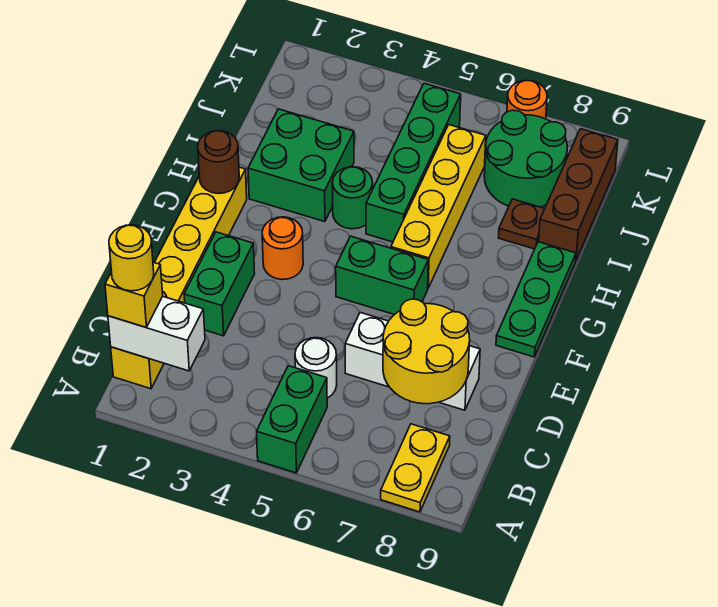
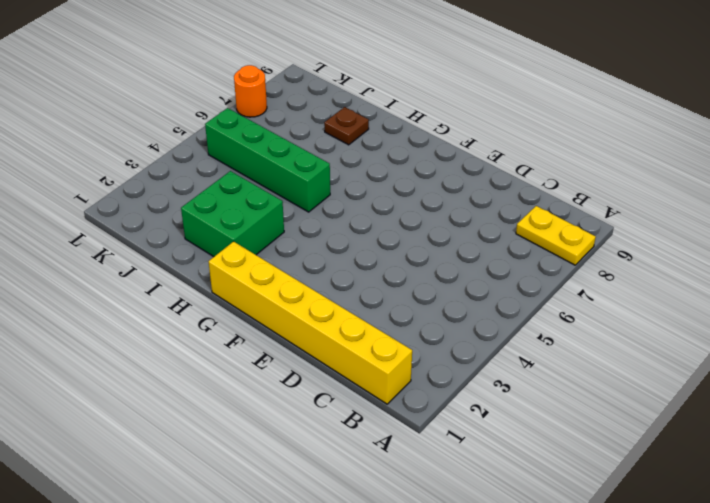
none -> green brick A5:B5 level 1
none -> white round brick C5 level 1
none -> green brick D2:E2 level 1

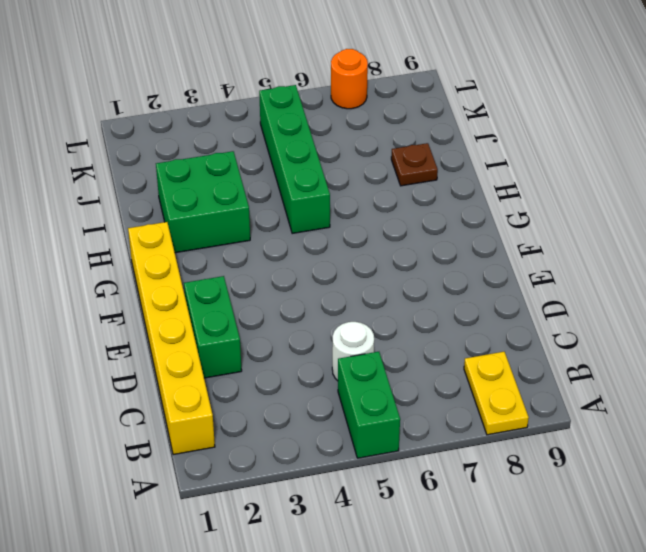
none -> white brick D6:D8 level 1
none -> orange round brick F3 level 1
none -> green brick F5:F6 level 1

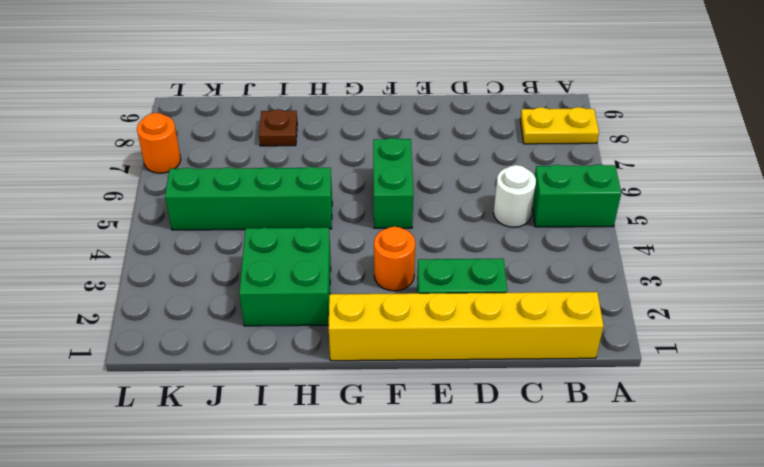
none -> white brick D6:D8 level 1
none -> green plate F9:H9 level 1
none -> yellow brick G6:J6 level 1

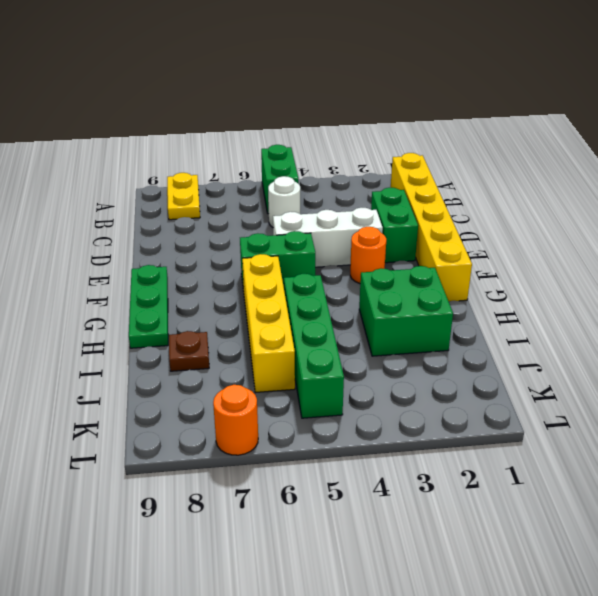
white brick E3:E5 level 1 -> white brick D6:D8 level 1
none -> green round brick H4 level 1
none -> brown brick I9:K9 level 1
none -> green round brick J7:K8 level 1

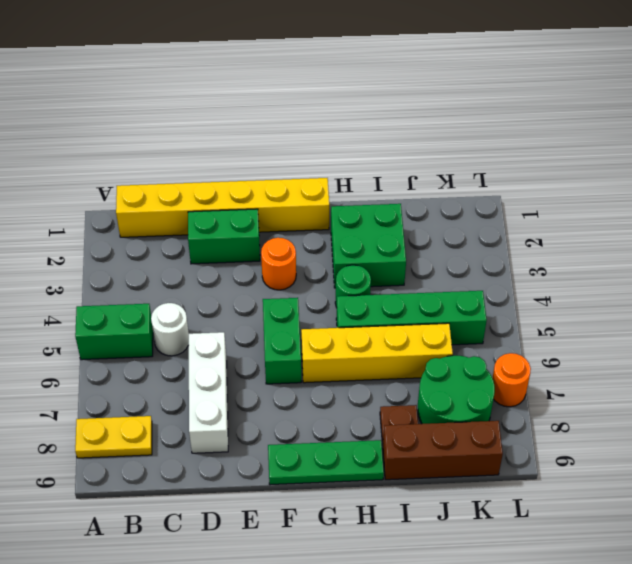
none -> white brick B1:B2 level 2
none -> yellow round brick C7:D8 level 2
none -> brown round brick G1 level 2

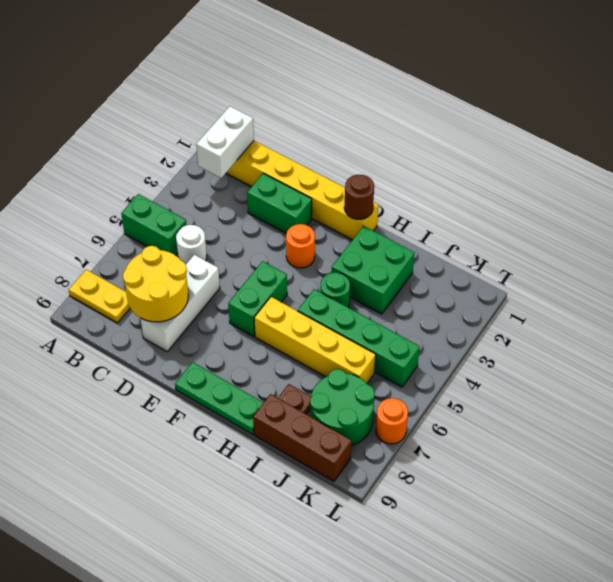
none -> yellow brick B1 level 3
none -> yellow round brick B1 level 4

